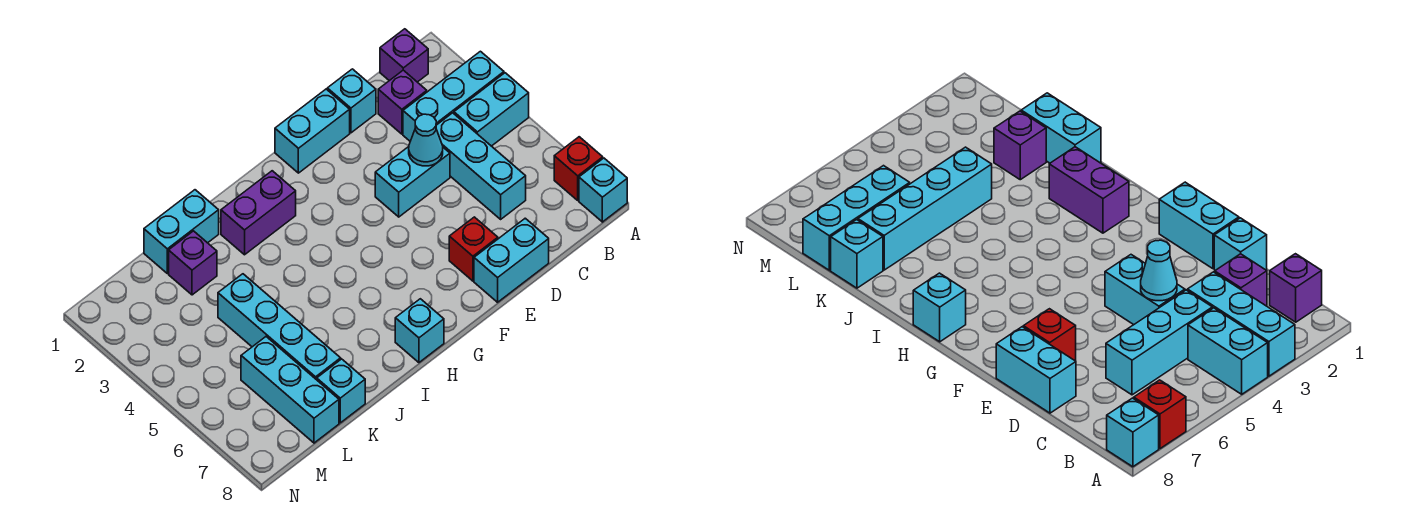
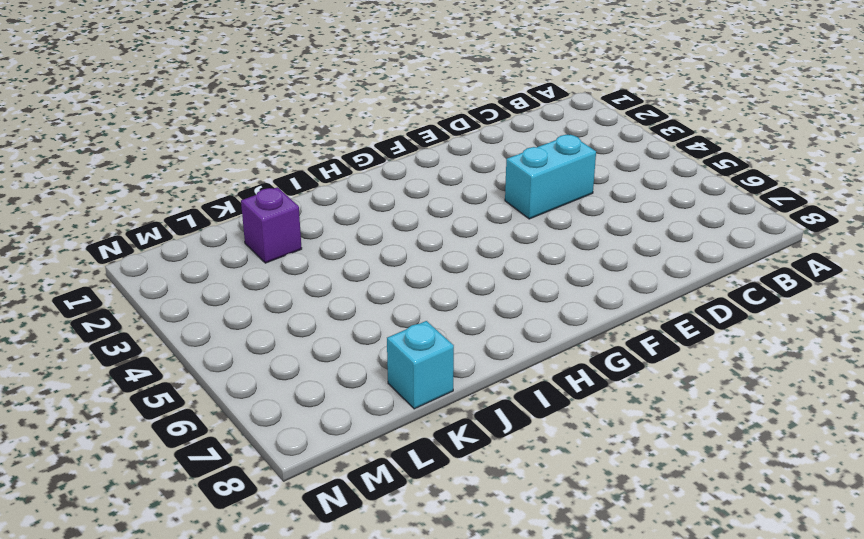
none -> cyan brick A3:C3 level 1
none -> cyan brick A4:B4 level 1
none -> red brick A7 level 1

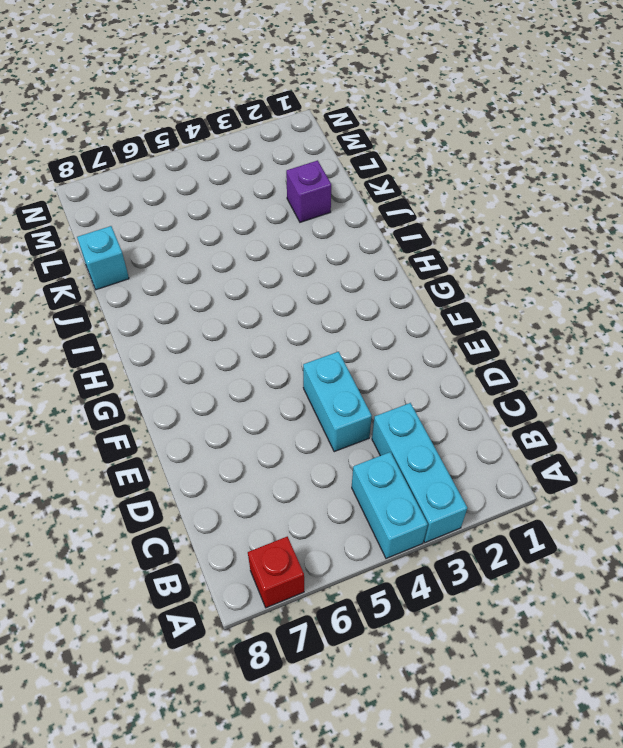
none -> cyan brick A8 level 1
none -> purple brick B1 level 1
none -> purple brick C2 level 1

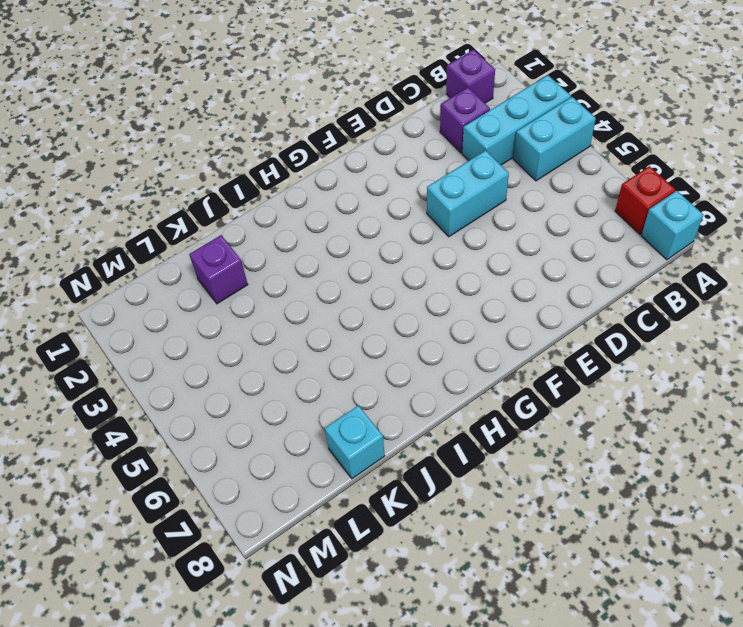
none -> cyan brick C4:C6 level 1
none -> cyan brick D1 level 1
none -> cyan brick D8:E8 level 1

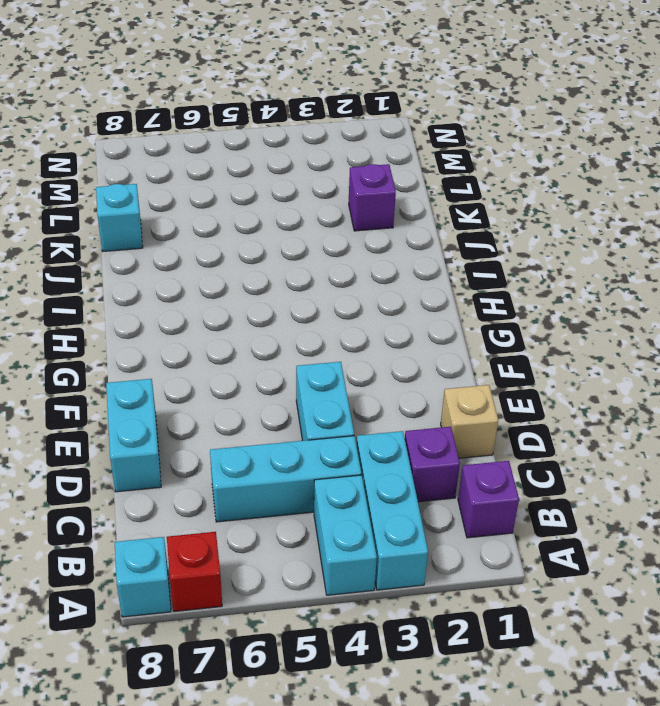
tan brick D1 level 1 -> cyan brick D1 level 1
none -> cyan brick E1:F1 level 1
none -> red brick E7 level 1
none -> purple brick H2:I2 level 1

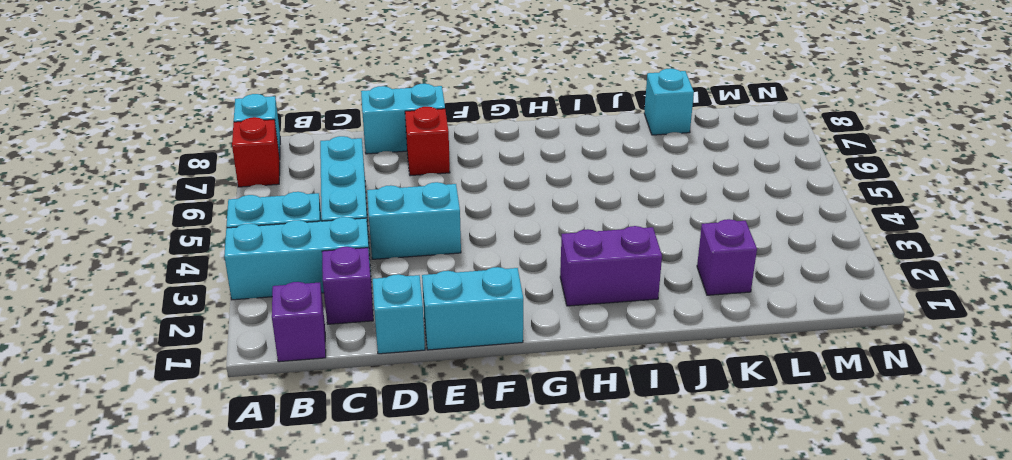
none -> cyan brick H8 level 1
none -> cyan brick J1:K1 level 1
none -> cyan brick K4:K7 level 1

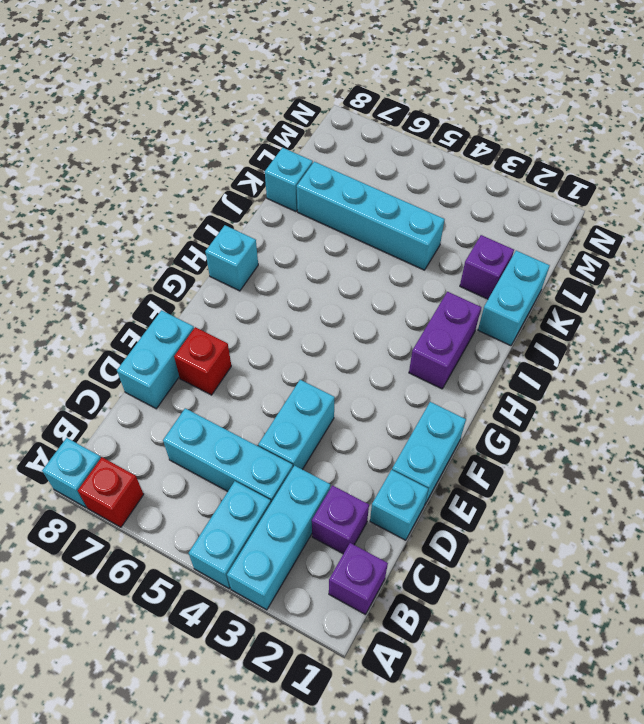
none -> cyan brick L6:L8 level 1
none -> cyan cone D4 level 2

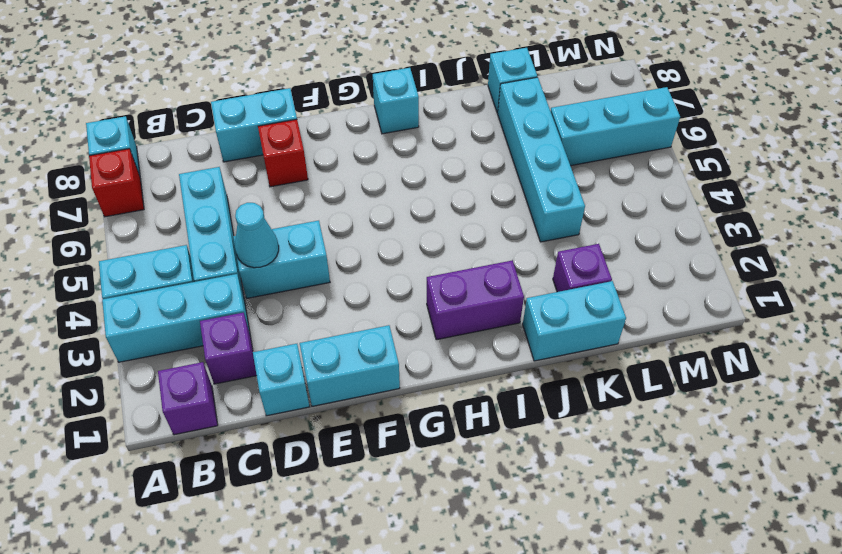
cyan brick L6:N6 level 1 -> cyan brick L6:L8 level 1

